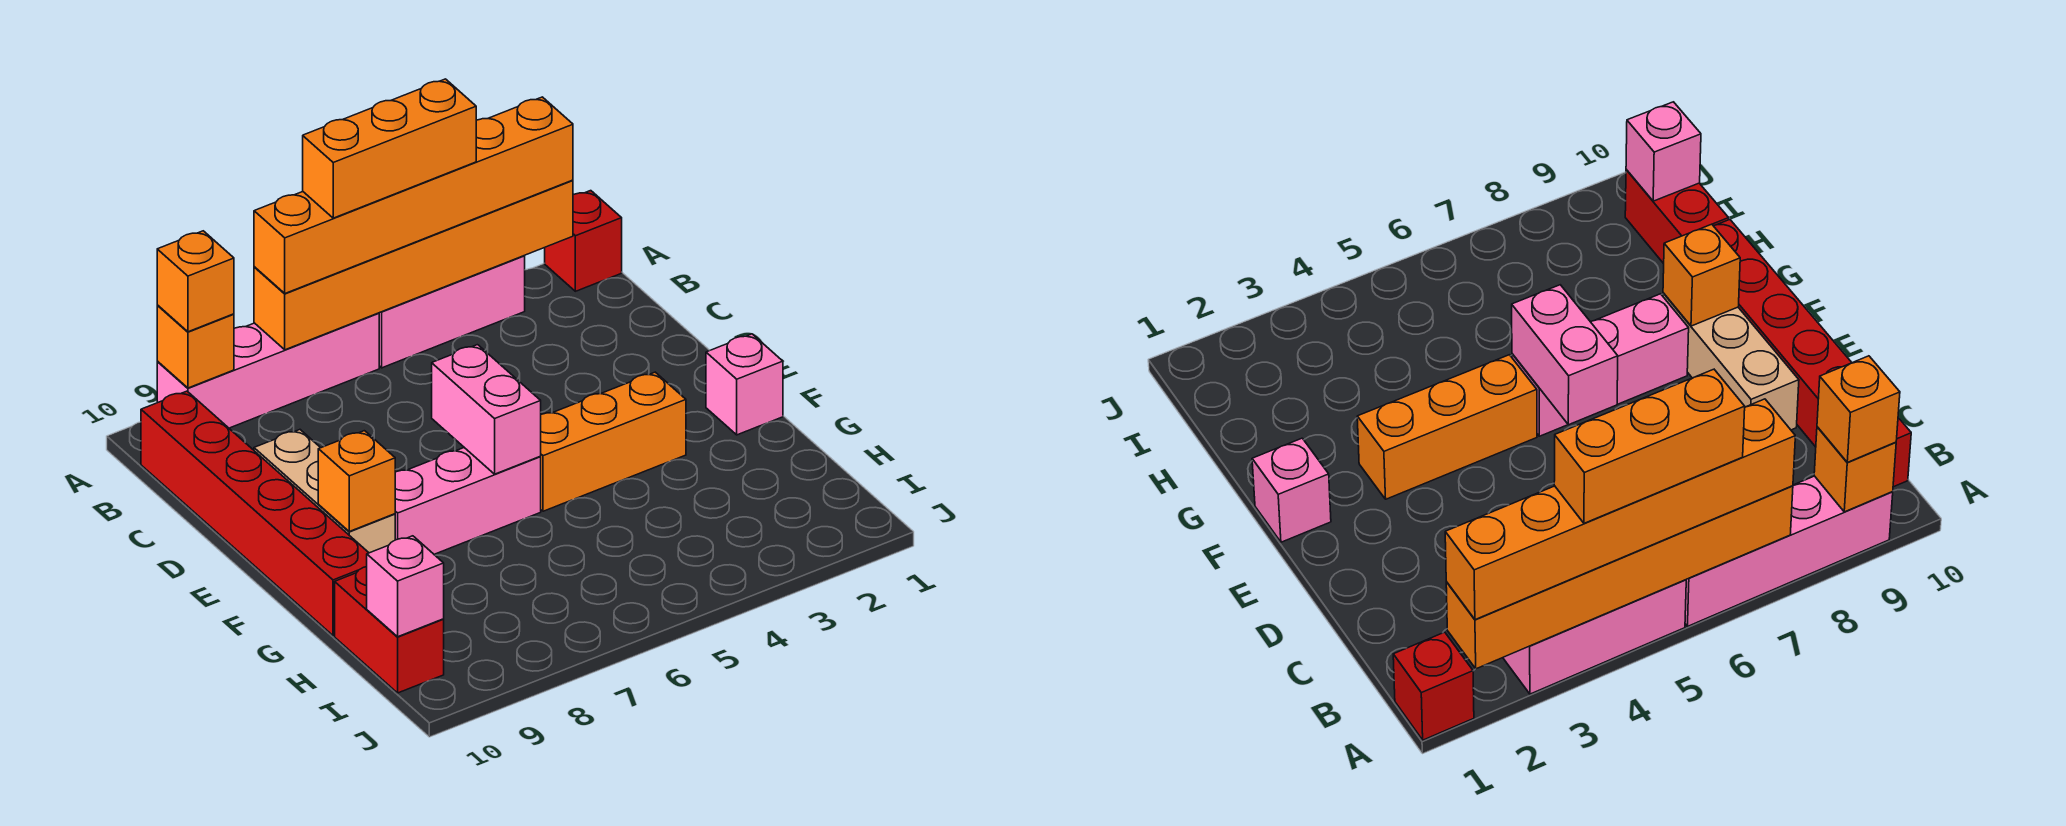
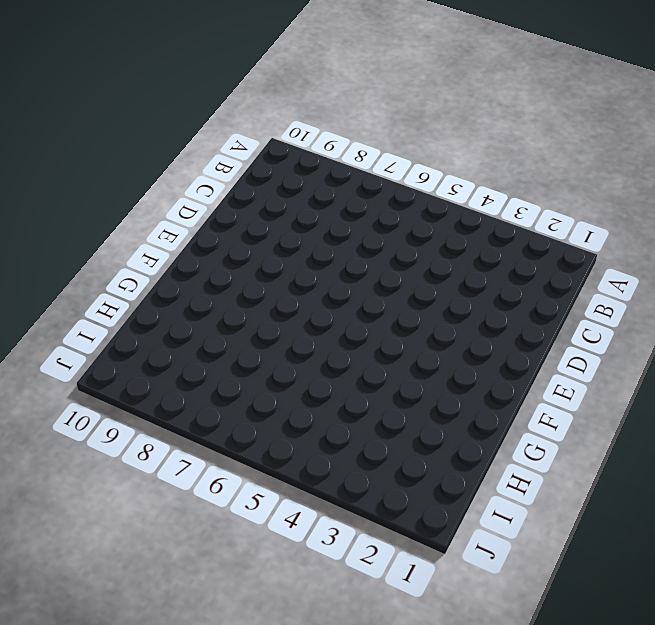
none -> red brick A1 level 1
none -> pink brick A3:A5 level 1
none -> pink brick A6:A9 level 1

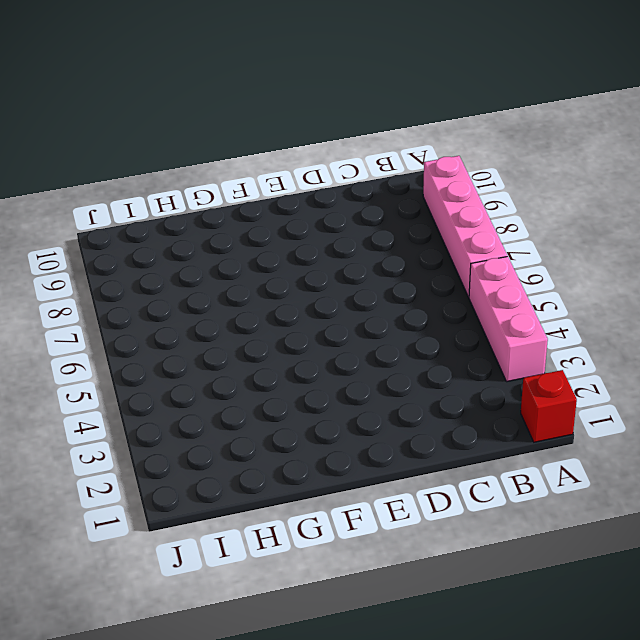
none -> red brick B10:G10 level 1
none -> tan brick D9:F9 level 1
none -> pink brick F1 level 1

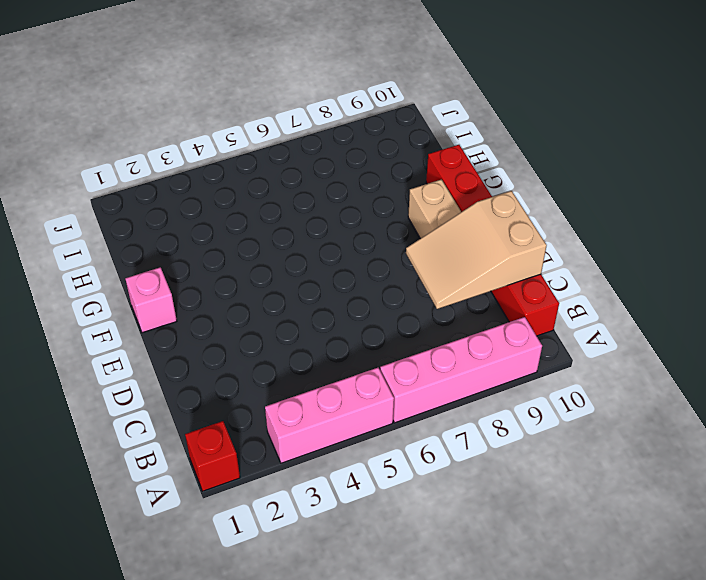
tan slope C8:D10 level 2 top 10 -> none
none -> orange brick F3:F5 level 1
none -> pink brick F6:F8 level 1
none -> red brick H10:I10 level 1

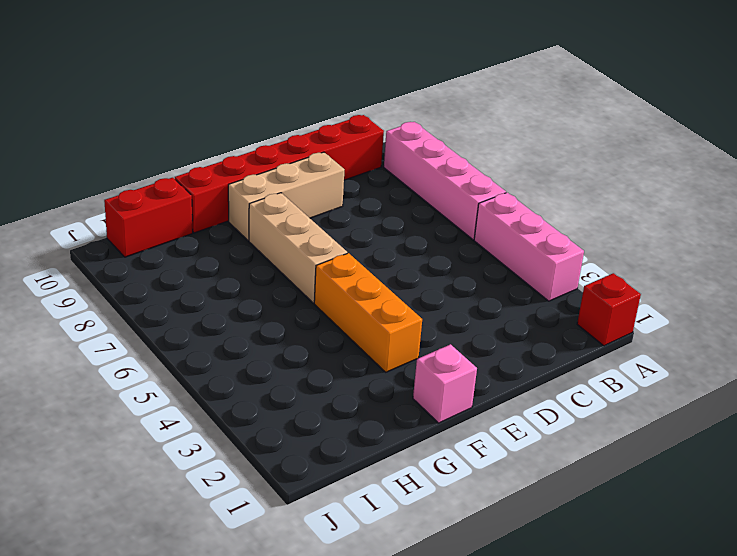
tan brick F6:F8 level 1 -> pink brick F6:F8 level 1
none -> orange brick A2:A7 level 2
none -> orange brick A9 level 2
none -> pink brick E6:F6 level 2

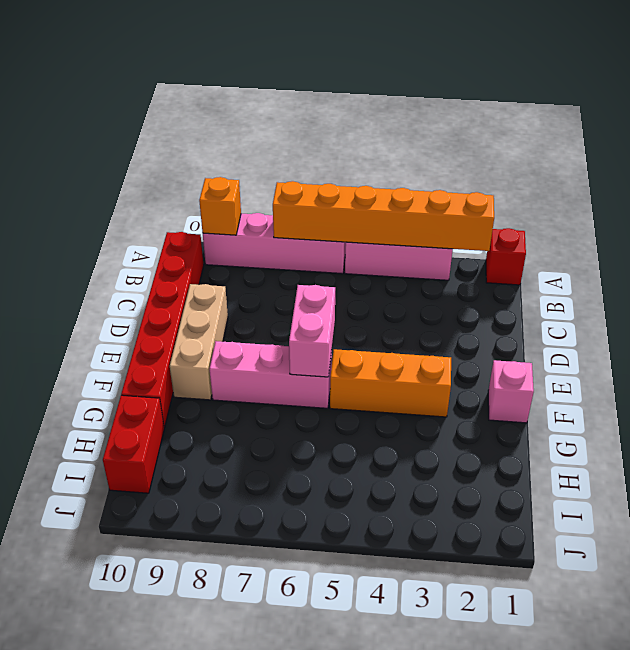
none -> orange brick F9 level 2
none -> pink brick I10 level 2
none -> orange brick A2:A7 level 3

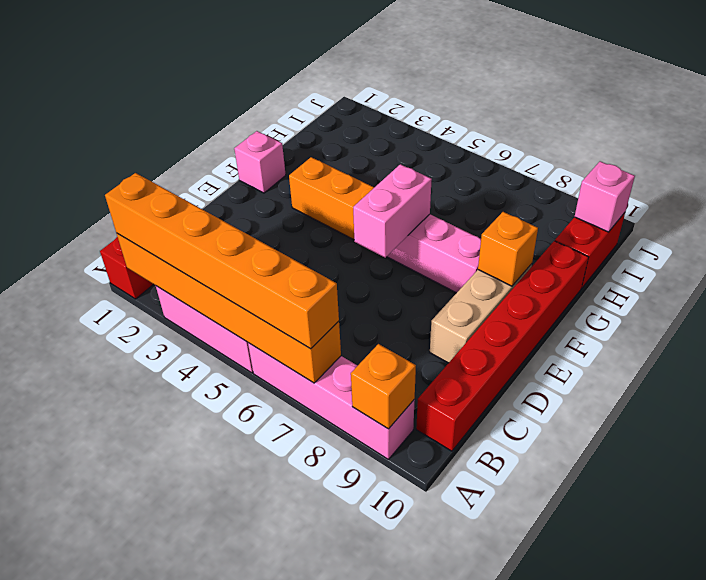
none -> orange brick A9 level 3
none -> orange brick A4:A6 level 4

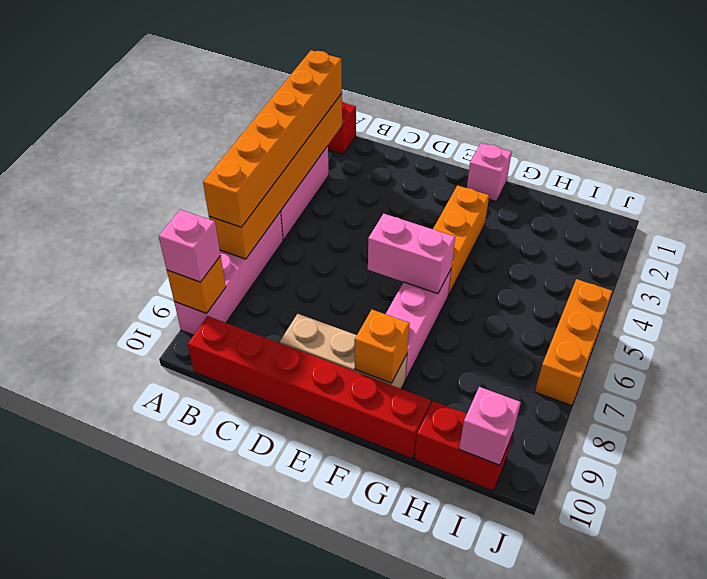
pink brick A9 level 3 -> orange brick A9 level 3
orange brick J5:J7 level 1 -> orange brick A4:A6 level 4

